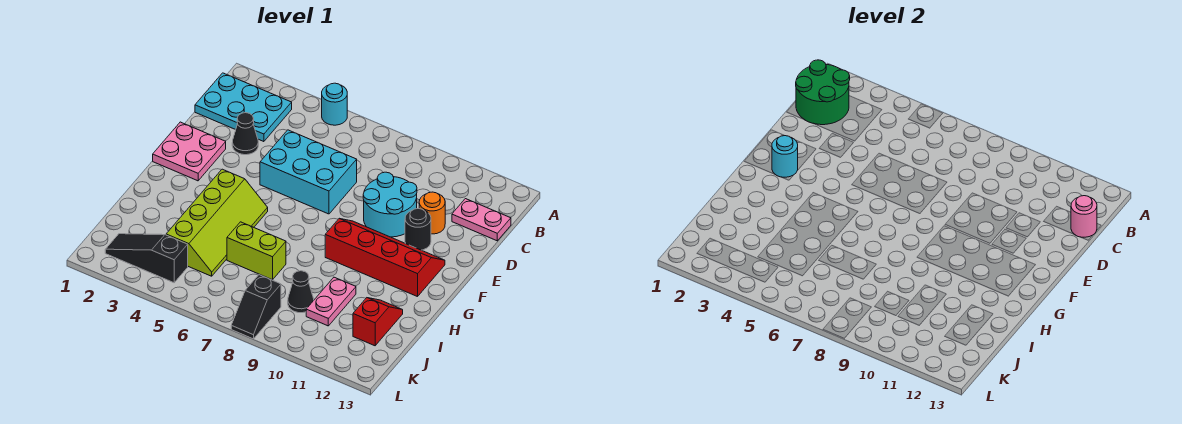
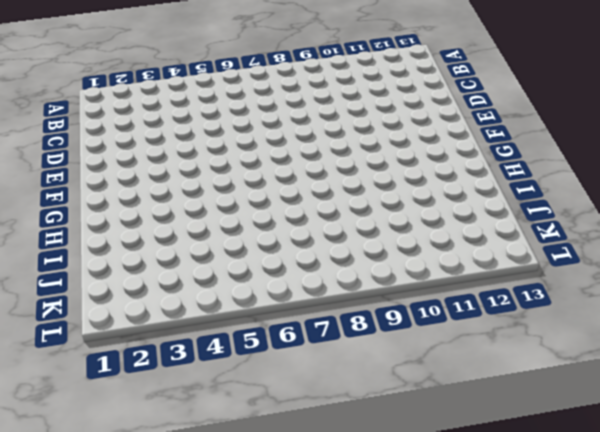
none -> cyan round brick A5 level 1
none -> cyan plate B1:C3 level 1
none -> pink plate C12:C13 level 1

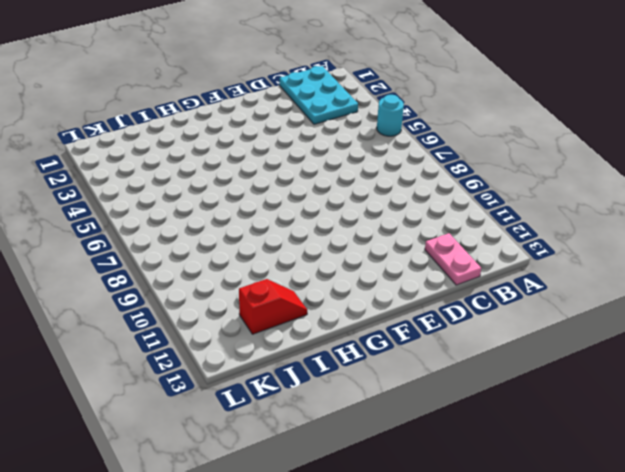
none -> black cone D3 level 1
none -> cyan brick D5:E7 level 1
none -> cyan round brick D9:E10 level 1

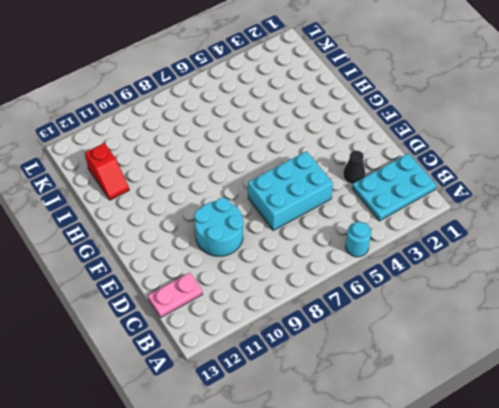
none -> orange round brick D11 level 1
none -> pink plate E1:F2 level 1
none -> black round brick E11 level 1

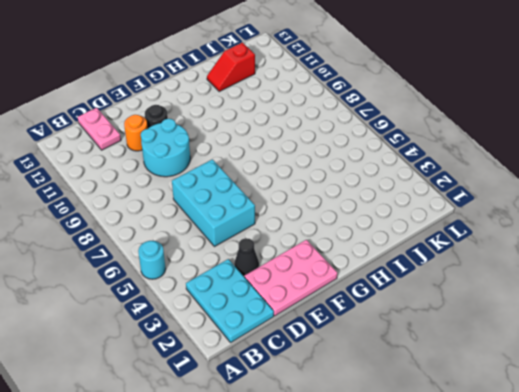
pink plate D1:F2 level 1 -> pink plate E1:F2 level 1
none -> red slope F9:G12 level 1 top G
none -> lime slope G4:J5 level 1 top 4
none -> lime brick I6:I7 level 1

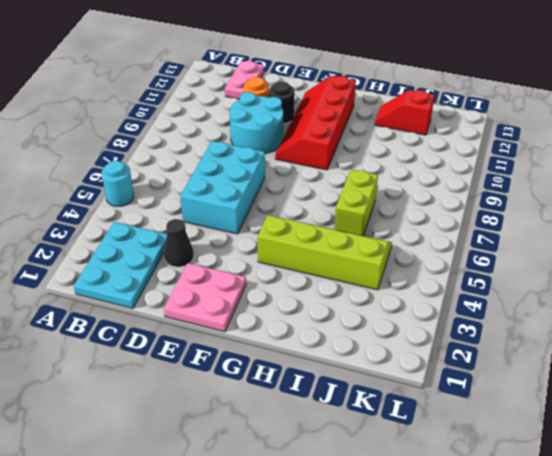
none -> pink plate I10:J10 level 1
none -> black cone J9 level 1
none -> black slope K2:K4 level 1 top 4

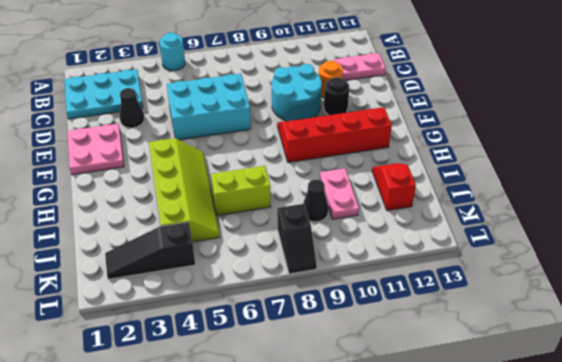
none -> green round brick B1:C2 level 2
none -> pink round brick C13 level 2
none -> cyan round brick F2 level 2

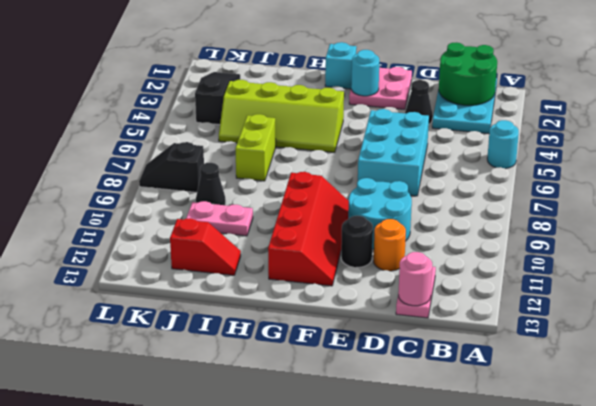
cyan brick G1 level 1 -> none

